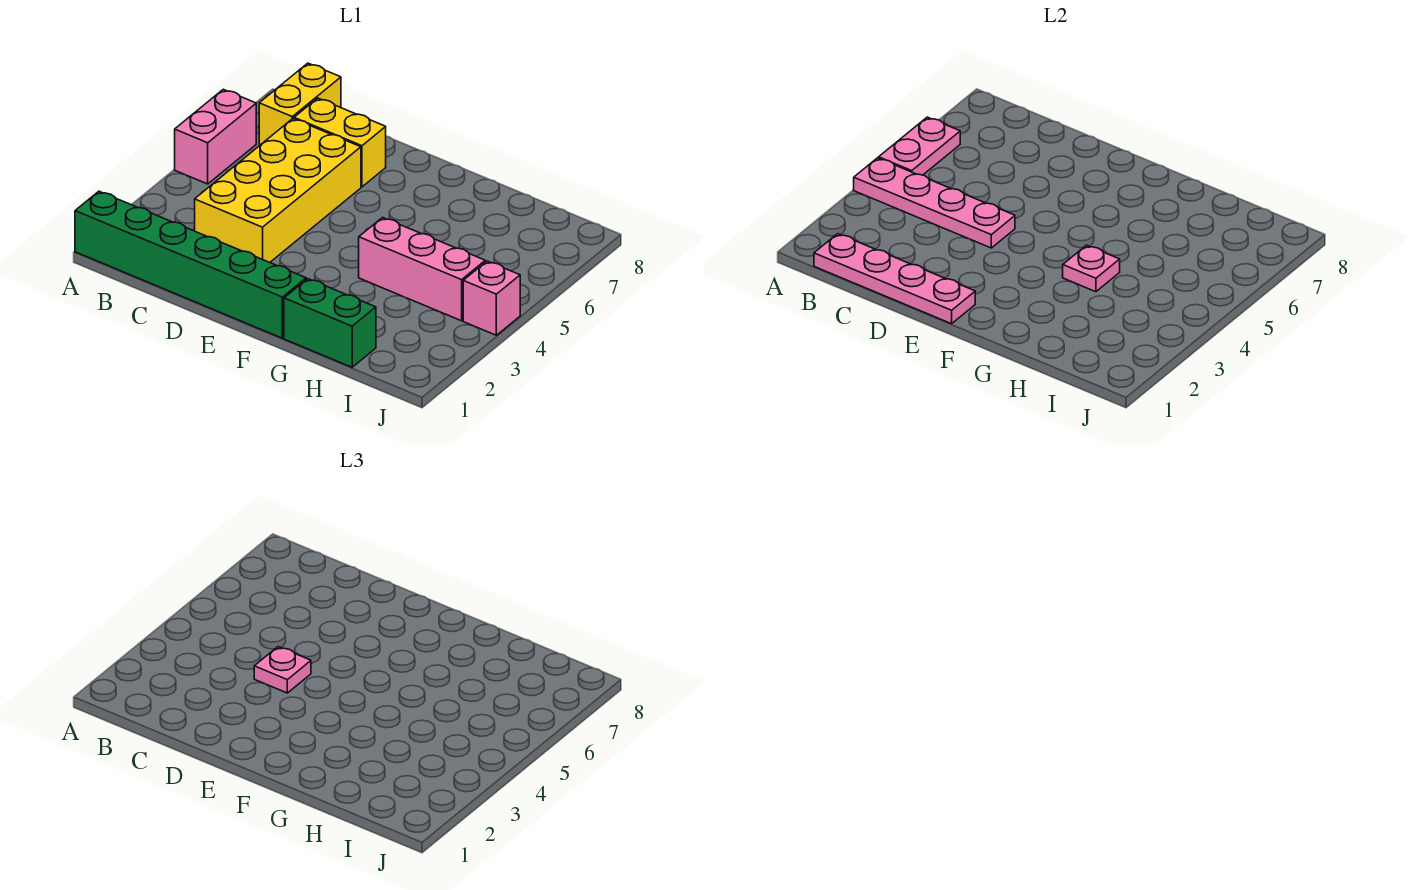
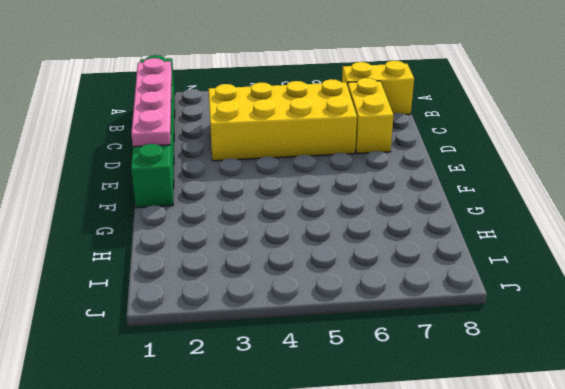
none -> pink brick A5:A6 level 1
none -> green brick G1:H1 level 1
none -> pink brick G4:I4 level 1

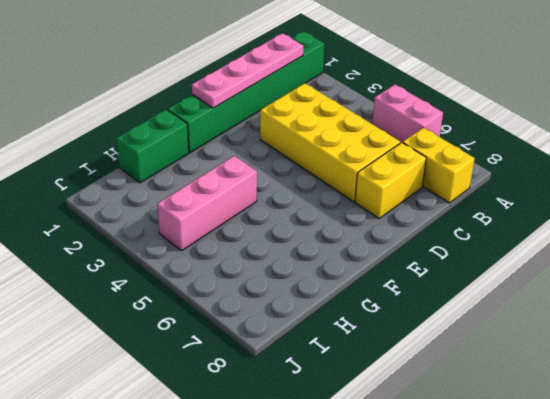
none -> pink brick J4 level 1
none -> pink plate A4:D4 level 2
none -> pink plate A5:A6 level 2

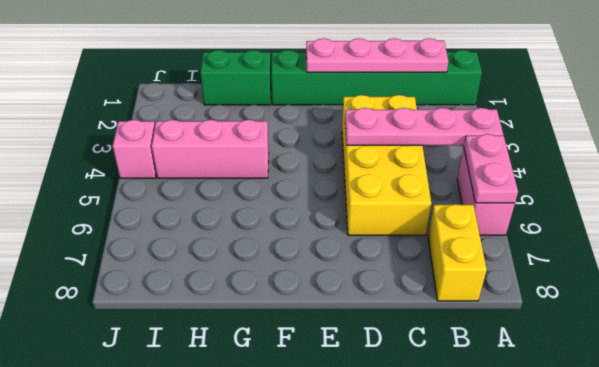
none -> yellow brick C7:D7 level 1
none -> pink plate G4 level 2
none -> pink plate D4 level 3

